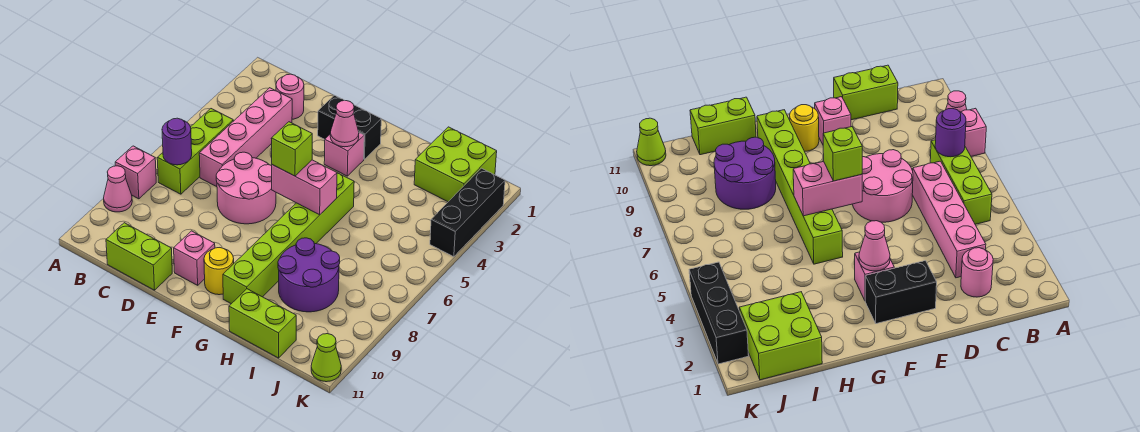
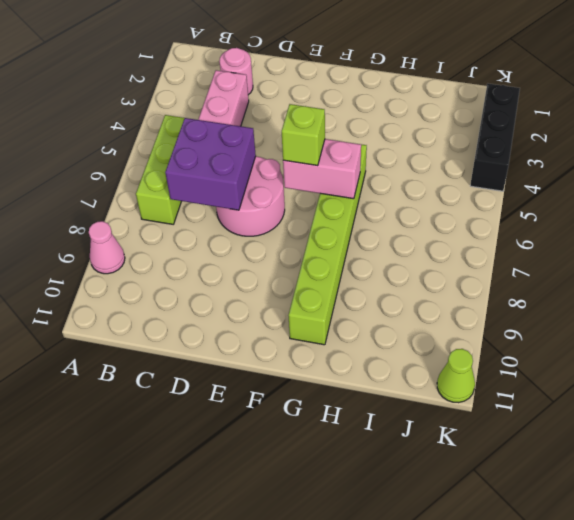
purple brick C6:D7 level 2 -> none
none -> pink brick A8 level 1
none -> lime brick C11:D11 level 1
none -> black brick E2:F2 level 1

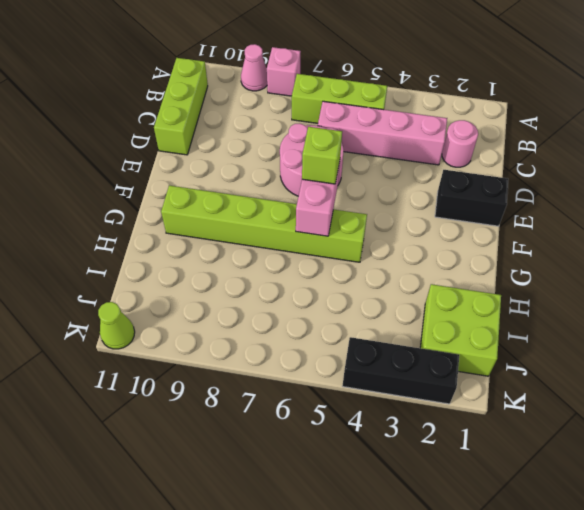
lime brick B11:D11 level 1 -> lime brick C11:D11 level 1
black brick E1:E2 level 1 -> black brick E2:F2 level 1
none -> pink brick E10 level 1
none -> pink brick F3 level 1
none -> yellow round brick F10 level 1

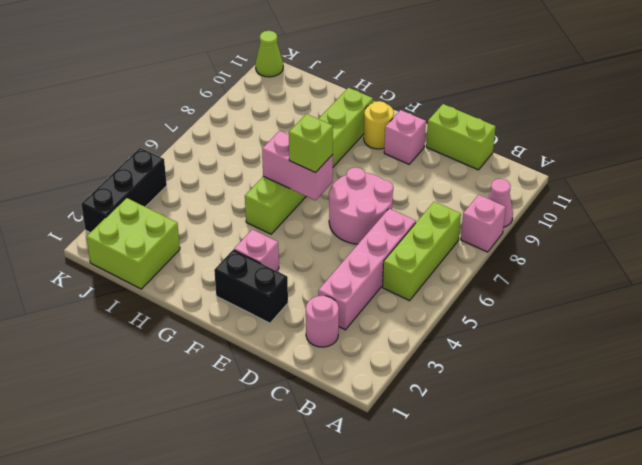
none -> purple round brick H8:I9 level 1
none -> lime brick H11:I11 level 1
none -> purple round brick B7 level 2

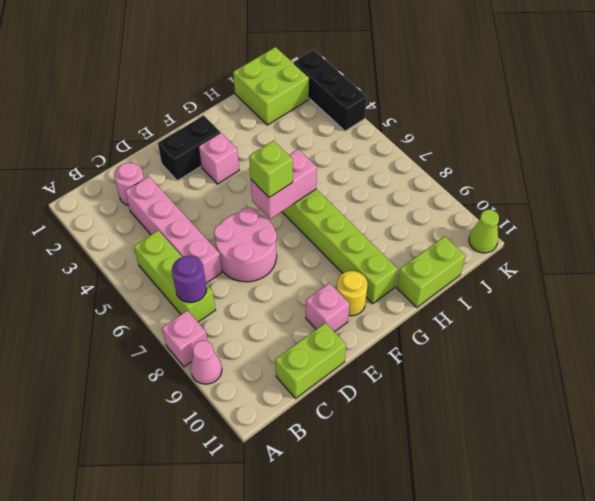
none -> purple round brick H8:I9 level 1
none -> pink cone F3 level 2

